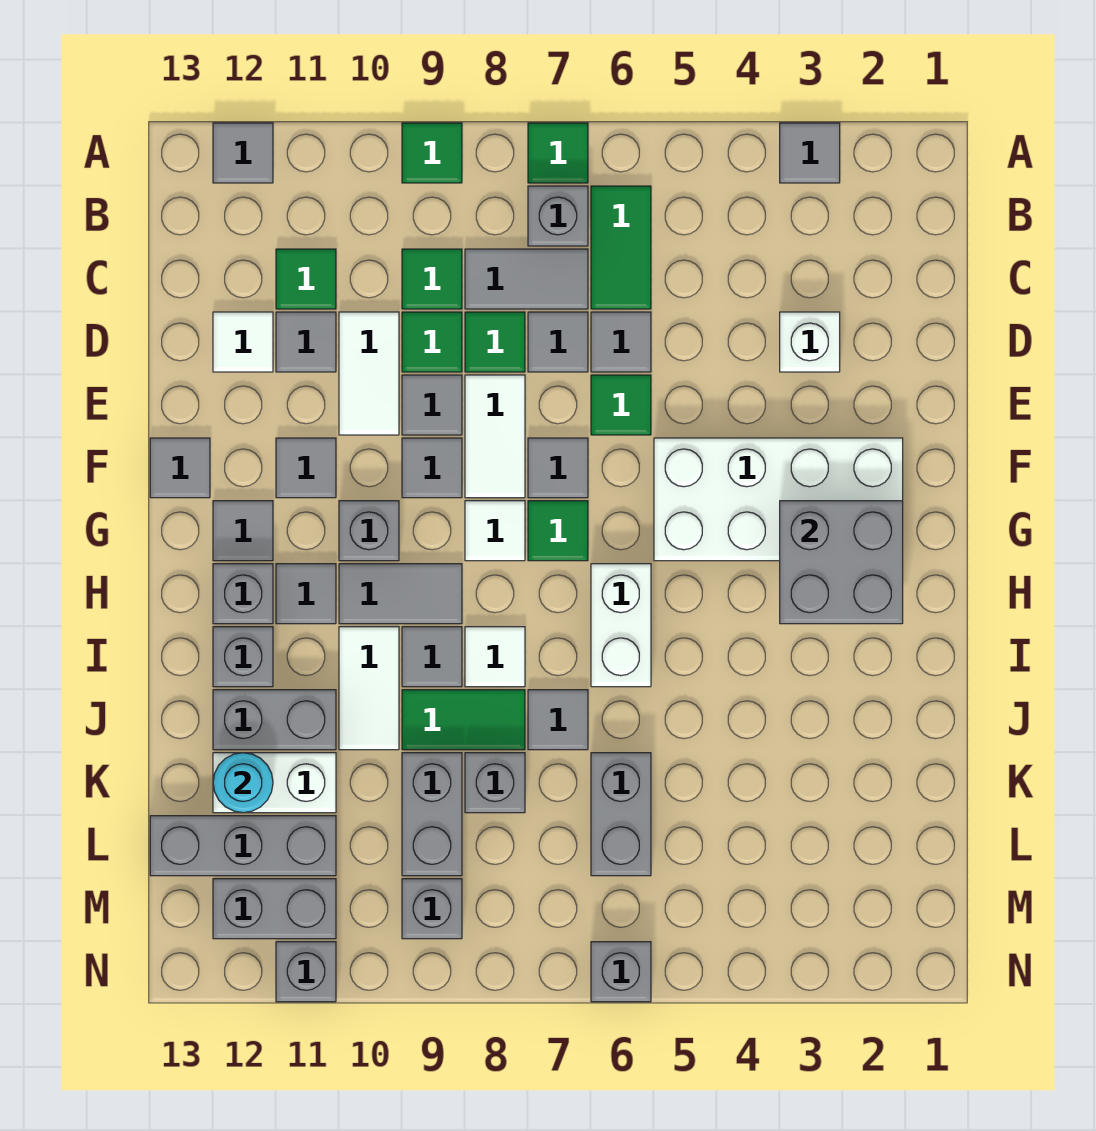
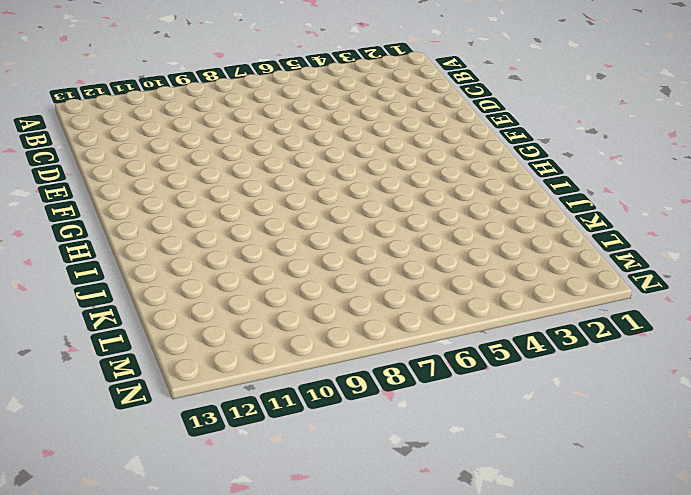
none -> grey tile A3 level 1
none -> green tile A7 level 1
none -> green tile A9 level 1
none -> grey tile A12 level 1

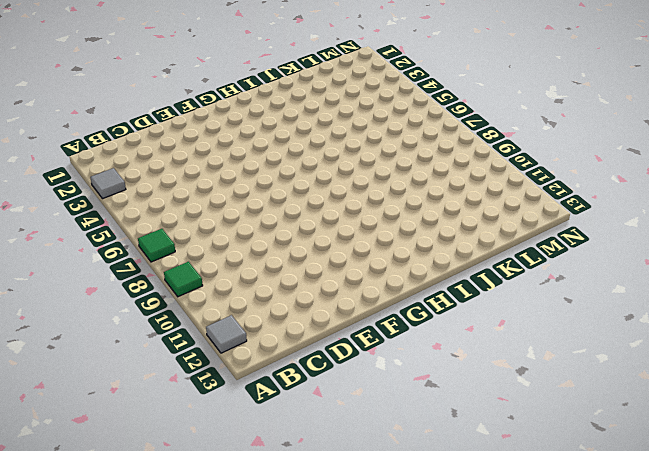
none -> green tile B6:C6 level 1
none -> grey brick B7 level 1
none -> grey tile C7:C8 level 1
none -> green tile C9 level 1

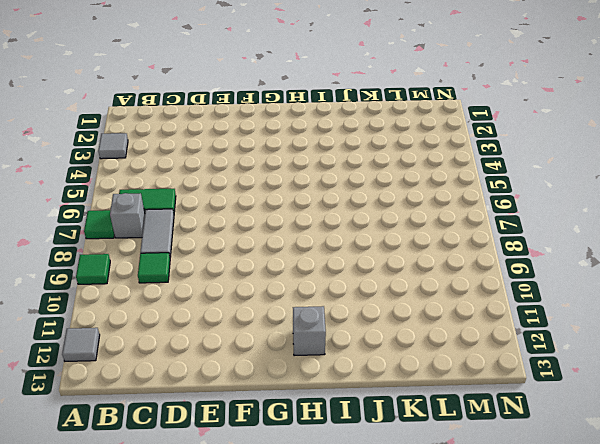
none -> green tile C11 level 1
none -> white brick D3 level 1
none -> grey tile D6 level 1
none -> grey tile D7 level 1

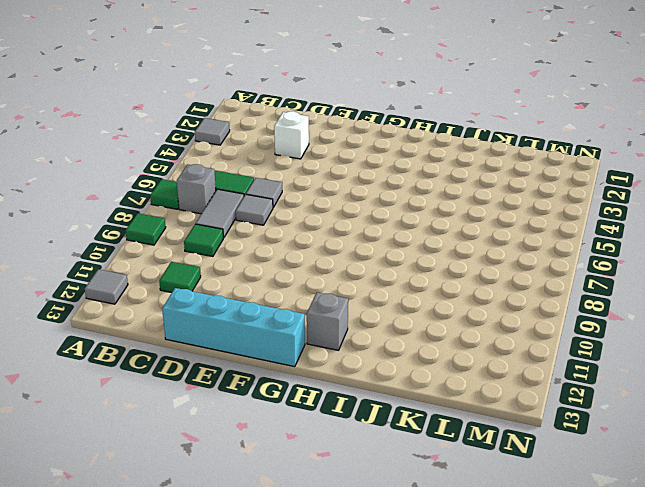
cyan brick D13:G13 level 1 -> grey tile F13 level 1
none -> green tile D8 level 1
none -> green tile D9 level 1
none -> white tile D10:E10 level 1
none -> grey tile D11 level 1

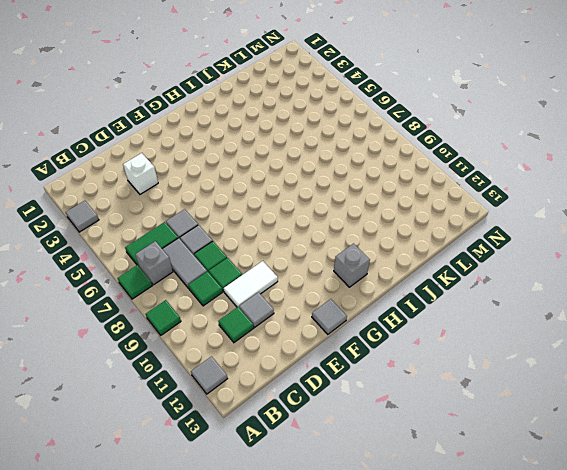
none -> white tile D12 level 1
none -> green tile E6 level 1
none -> white tile E8:F8 level 1
none -> grey tile E9 level 1

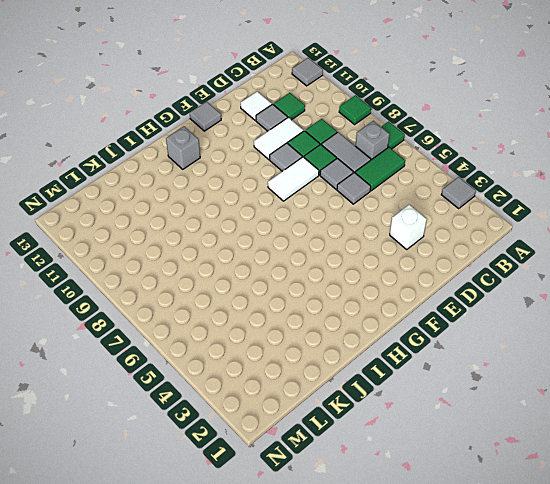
none -> green tile E6 level 1
none -> white brick F2:G5 level 1
none -> grey tile F7 level 1
none -> grey tile F9 level 1

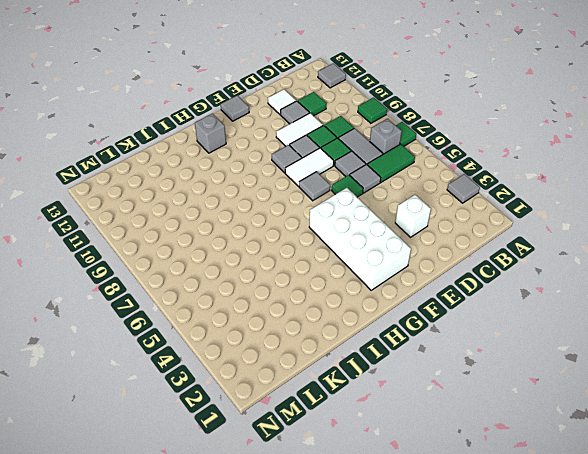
none -> grey tile F11 level 1
none -> green tile G7 level 1
none -> white tile G8 level 1
none -> grey brick G10 level 1

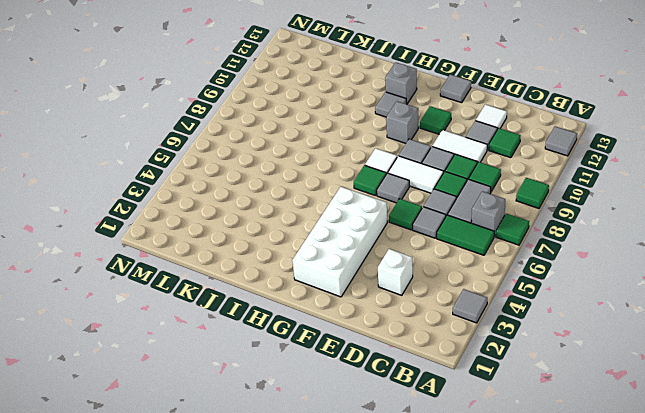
green tile F11 level 1 -> grey tile F11 level 1
none -> grey tile G12 level 1
none -> white brick H6:I6 level 1
none -> grey tile H9:H10 level 1
none -> white tile I8 level 1

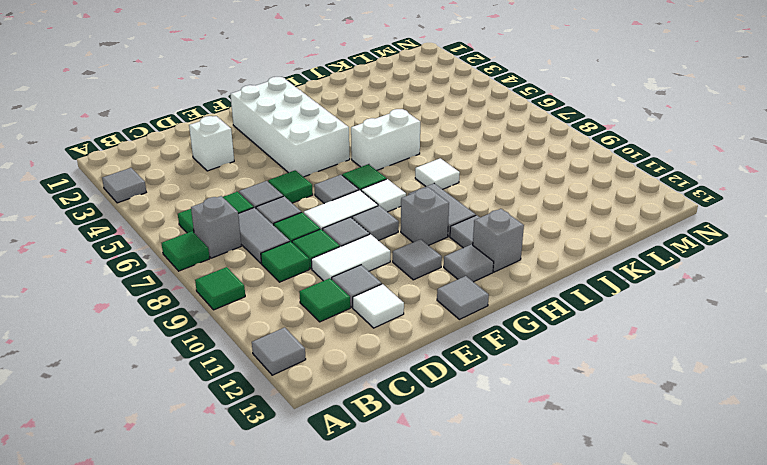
none -> grey tile I9 level 1
none -> white tile I10:J10 level 1
none -> grey brick I12 level 1
none -> grey tile J7 level 1

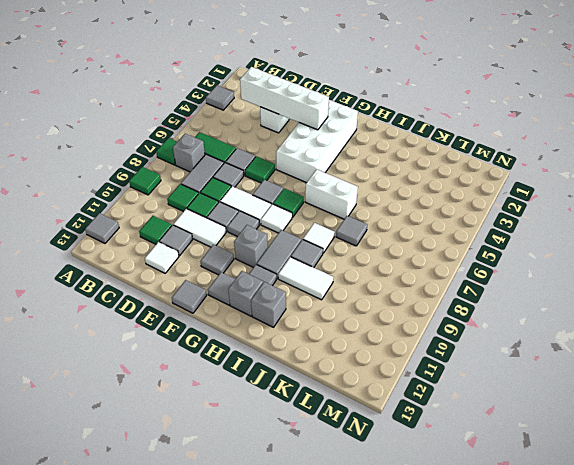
white brick C3:F3 level 2 -> none
none -> green tile J8:J9 level 1
none -> grey brick J11:J12 level 1
none -> grey brick K6:L6 level 1
none -> grey brick K8 level 1

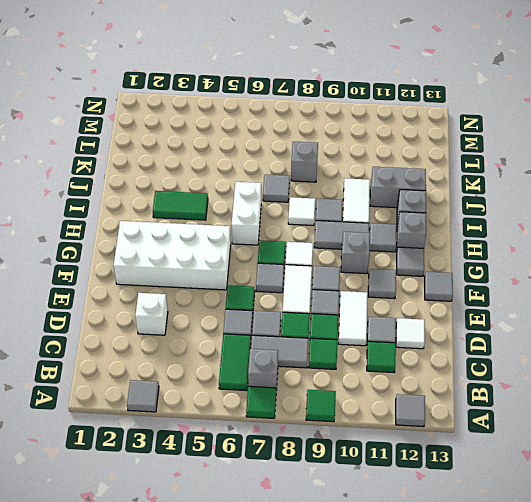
green tile I3:I4 level 1 -> green tile J8:J9 level 1
none -> grey brick K6:L6 level 1
none -> grey brick K9:L9 level 1
none -> white brick K11:K12 level 1
none -> grey brick L11:L13 level 1

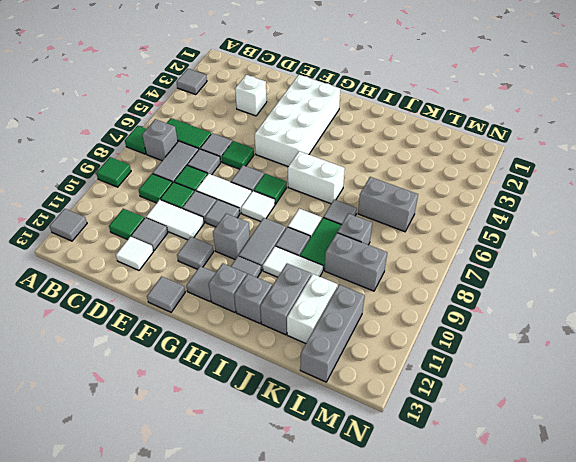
none -> grey brick M9 level 1
none -> grey brick M11:M12 level 1
none -> grey brick N6 level 1
none -> grey brick N11 level 1

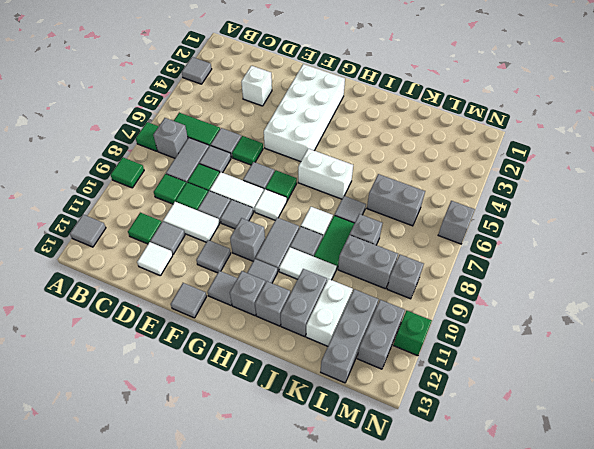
green brick N11 level 1 -> grey brick N11 level 1
none -> grey brick G2:H3 level 2
none -> cyan round brick K12 level 2

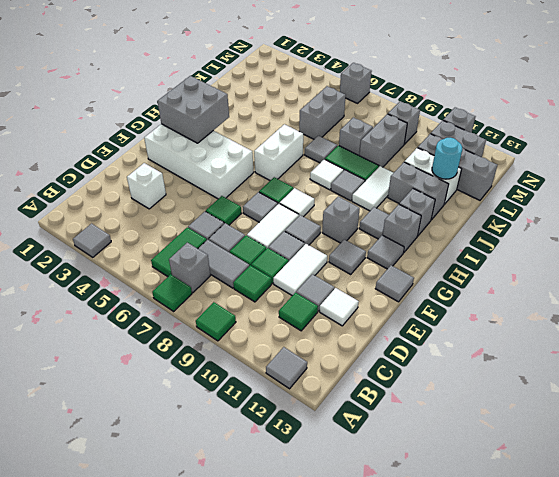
none -> grey tile H9:H10 level 1

